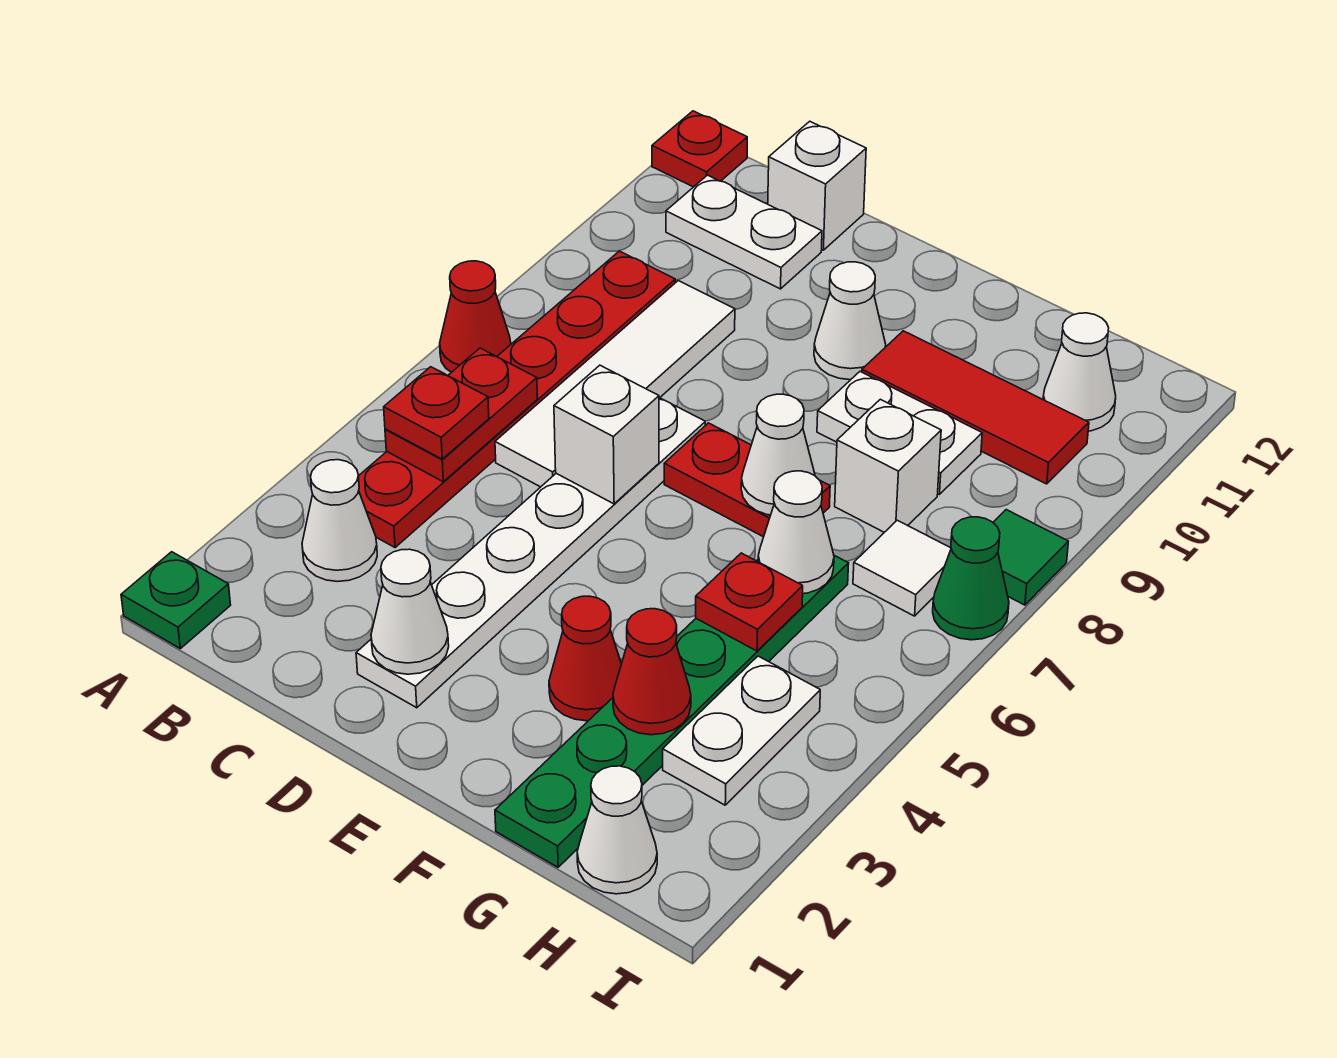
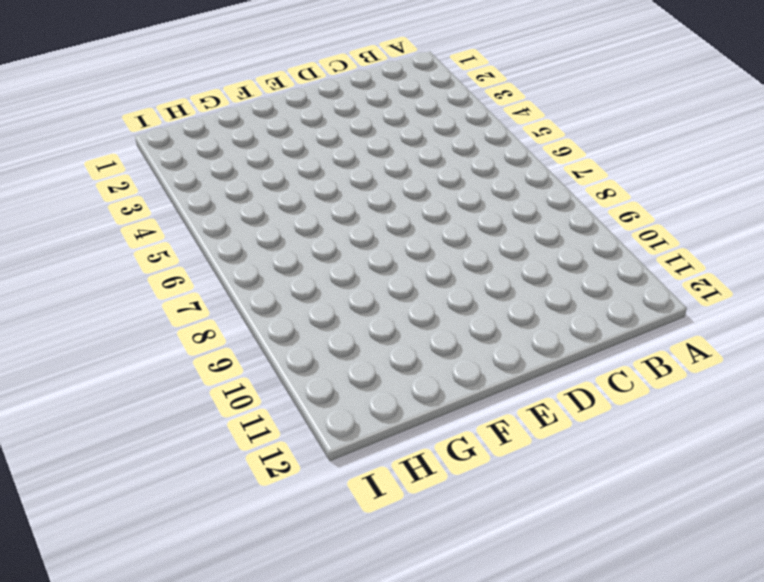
none -> green plate A1 level 1
none -> red cone A7 level 1
none -> red plate A12 level 1
none -> white cone B3 level 1

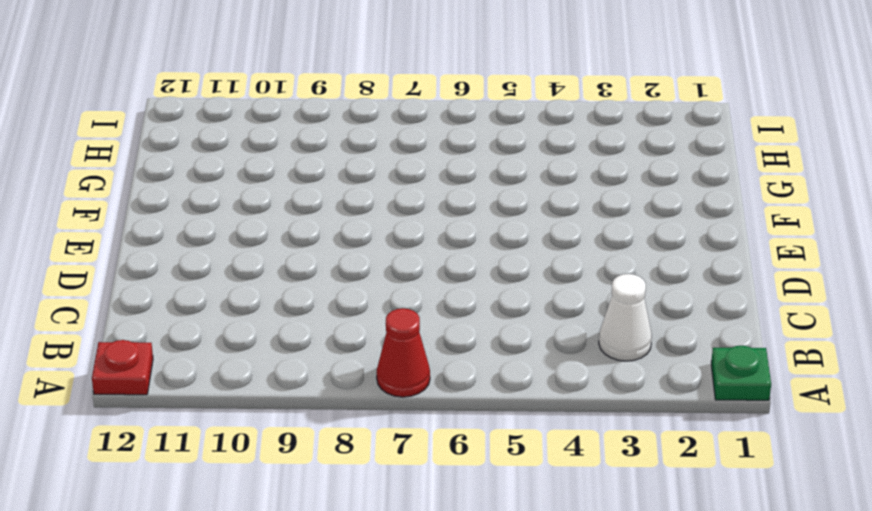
none -> red plate B4:B9 level 1
none -> white plate B11:C11 level 1
none -> white tile C6:C9 level 1
none -> white brick C12 level 1

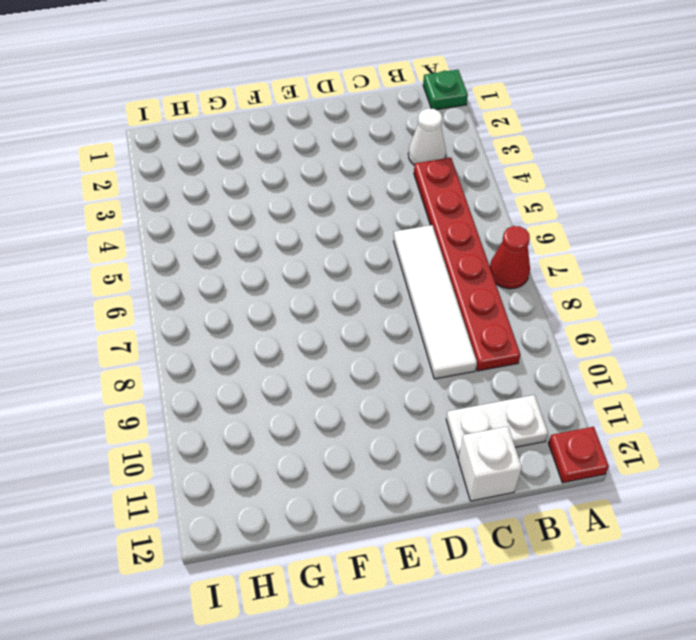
none -> white plate D2:D7 level 1
none -> red plate E7:F7 level 1
none -> white cone E10 level 1
none -> red cone F3 level 1

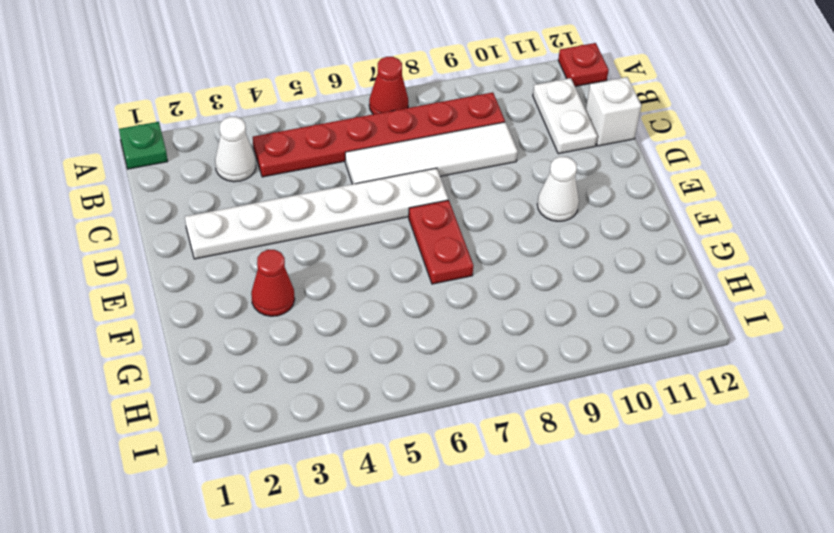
none -> white plate F9:G9 level 1
none -> red tile F10:H10 level 1
none -> green plate G1:G6 level 1
none -> white brick G8 level 1

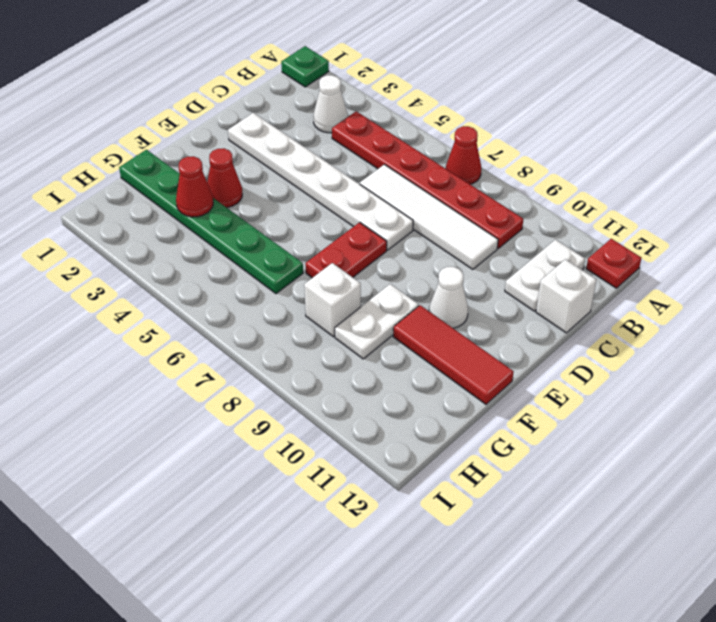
red tile F10:F12 level 1 -> red tile F10:H10 level 1
none -> white cone H1 level 1
none -> white plate H3:H4 level 1
none -> white tile H7 level 1
none -> white cone H11 level 1

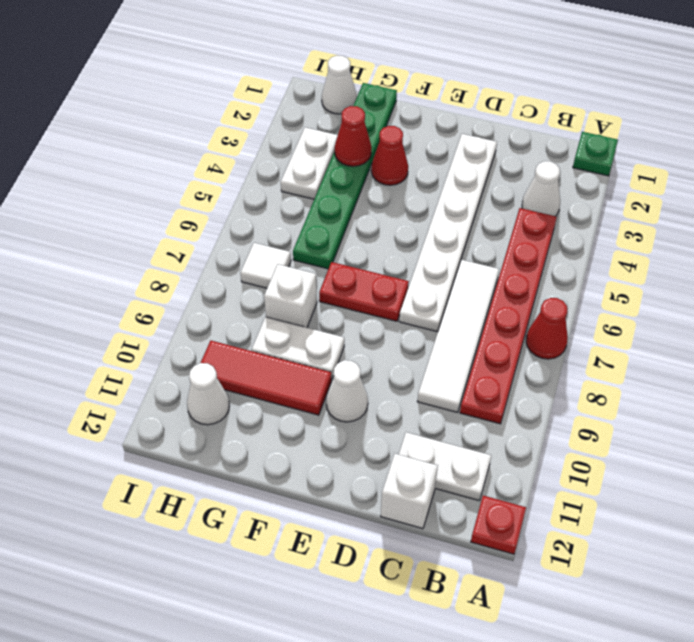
none -> green cone I7 level 1
none -> green tile I8 level 1
none -> red plate B5:B6 level 2
none -> white cone D2 level 2

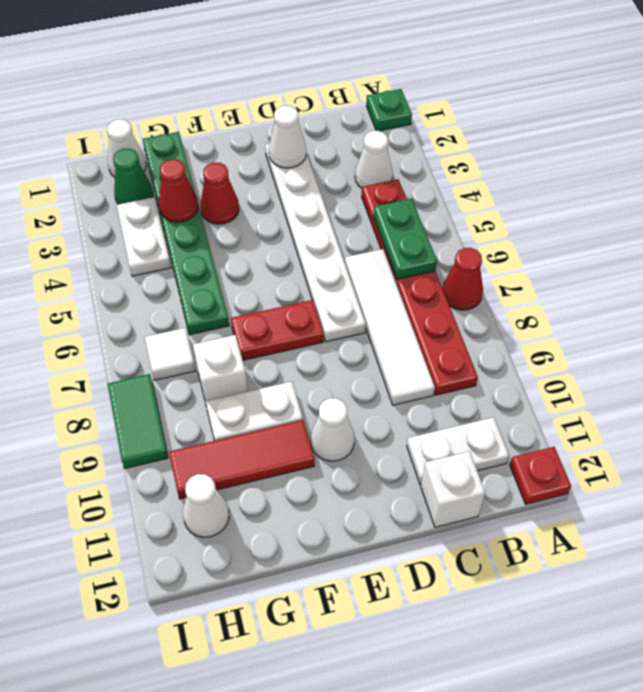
green plate B5:B6 level 2 -> red plate B5:B6 level 2
green cone H2 level 1 -> green cone I7 level 1
green tile I8:I9 level 1 -> green tile I8 level 1
none -> white brick D6 level 2
none -> white cone F7 level 2
none -> red plate G5 level 2
none -> white cone G6 level 2

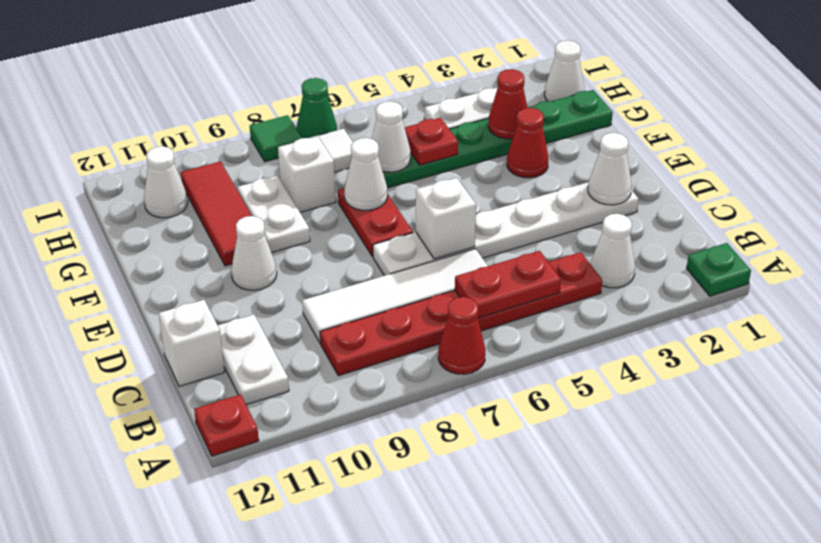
none -> red plate B5 level 3

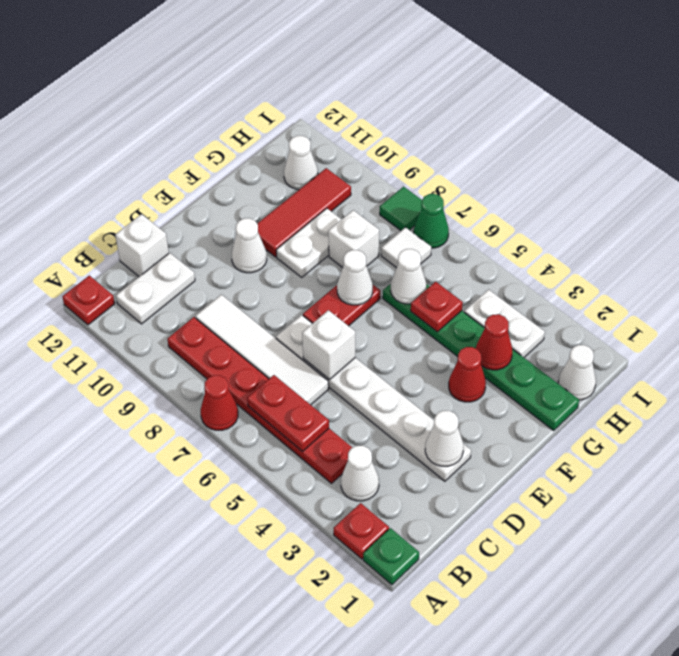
red plate A2 level 1 -> red plate B5 level 3

